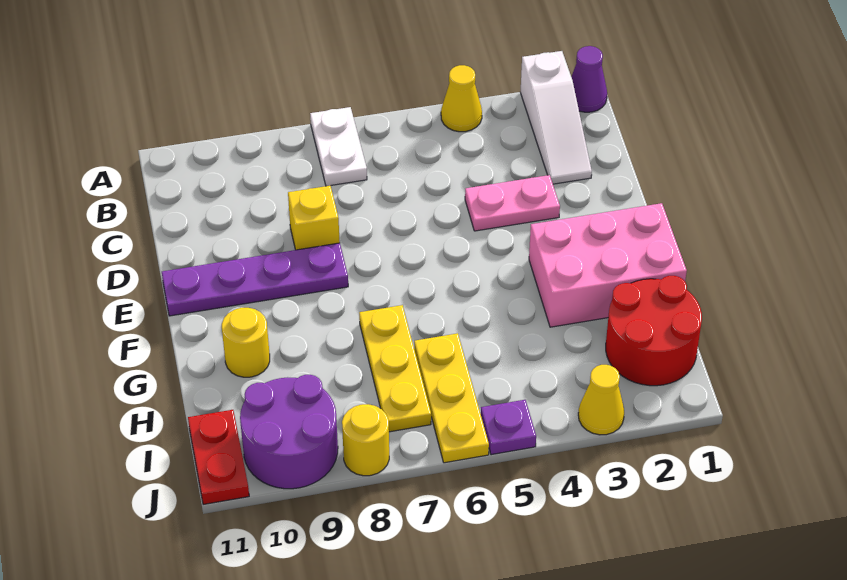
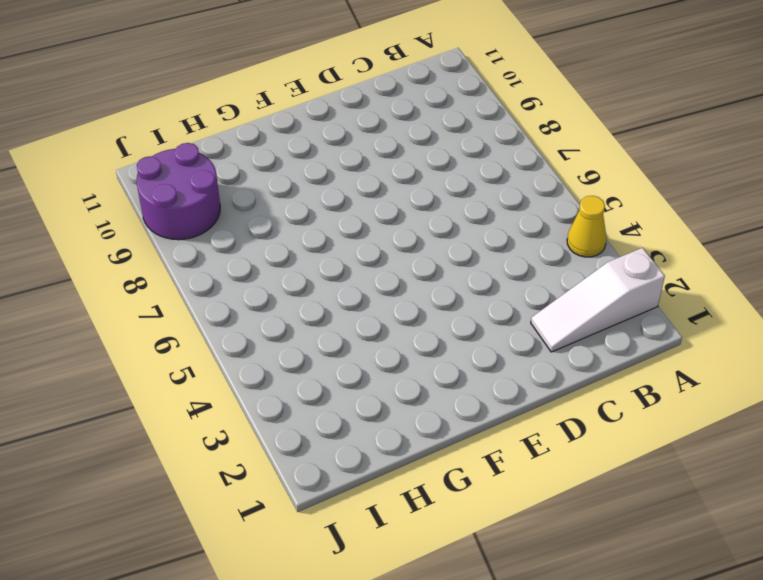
none -> purple cone A1 level 1
none -> white plate A7:B7 level 1
none -> pink plate D3:D4 level 1

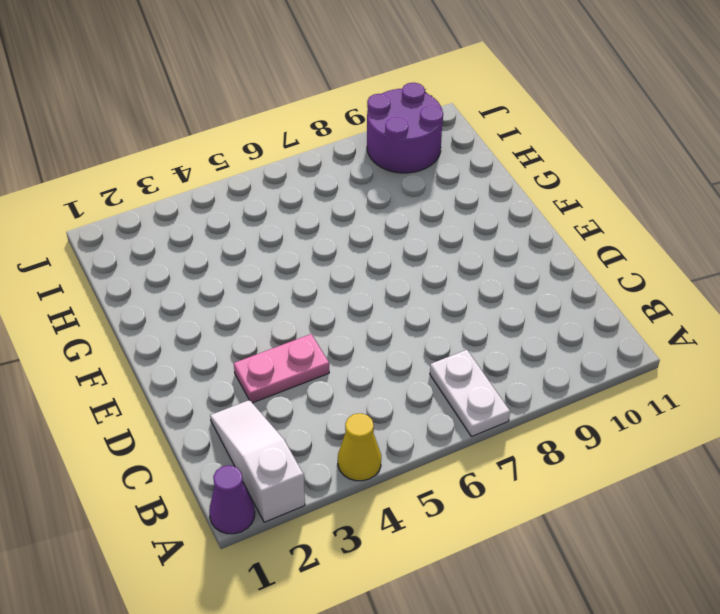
none -> yellow brick D8 level 1
none -> purple plate E8:E11 level 1
none -> pink brick F1:G3 level 1

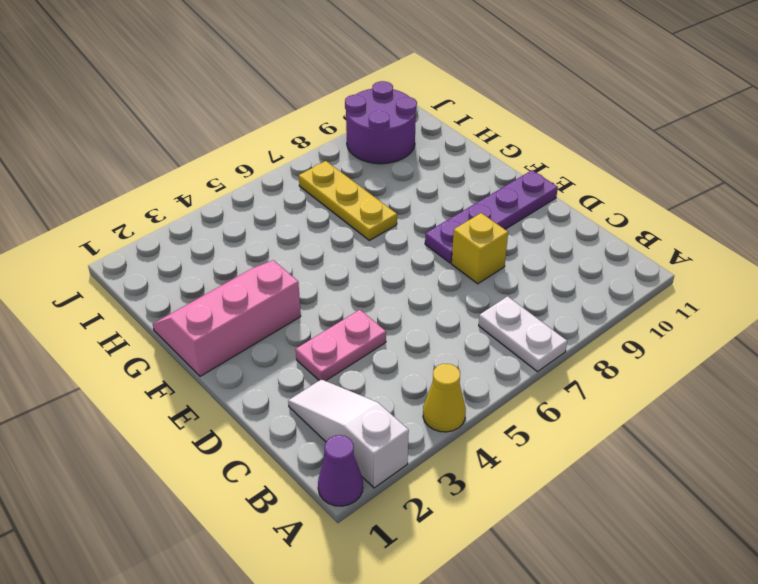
pink slope F1:G3 level 1 top F -> pink brick F1:G3 level 1
none -> yellow round brick G10 level 1
none -> red round brick H1:I2 level 1
none -> yellow plate H6:J6 level 1

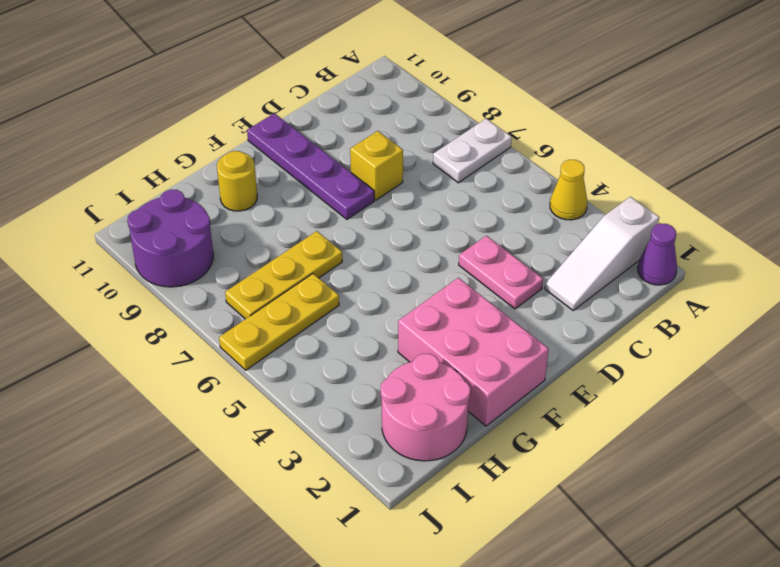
pink round brick H1:I2 level 1 -> red round brick H1:I2 level 1
none -> red plate I11:J11 level 1
none -> yellow cone J3 level 1
none -> purple plate J5 level 1

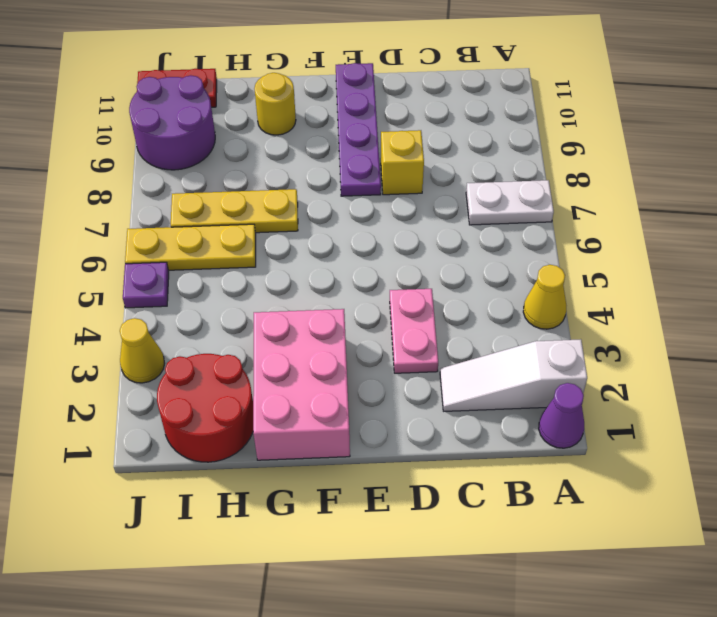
none -> yellow round brick J8 level 1

